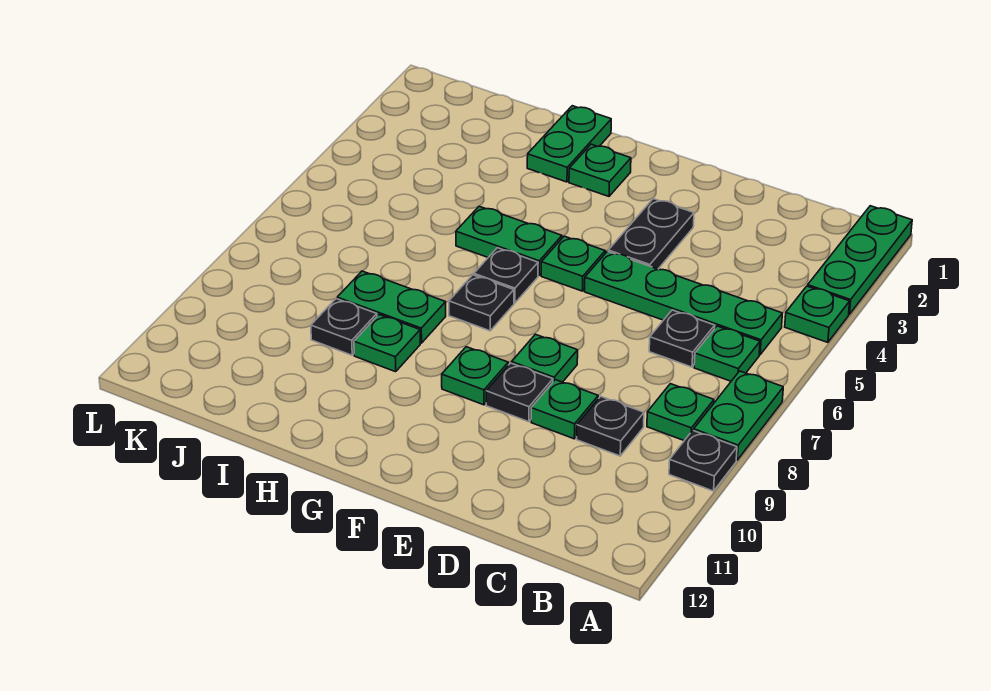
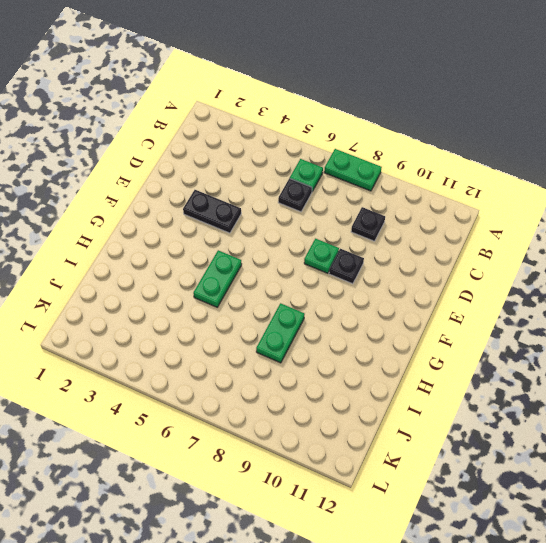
none -> green plate A1:A3 level 1
none -> green plate A4 level 1
none -> black plate A9 level 1

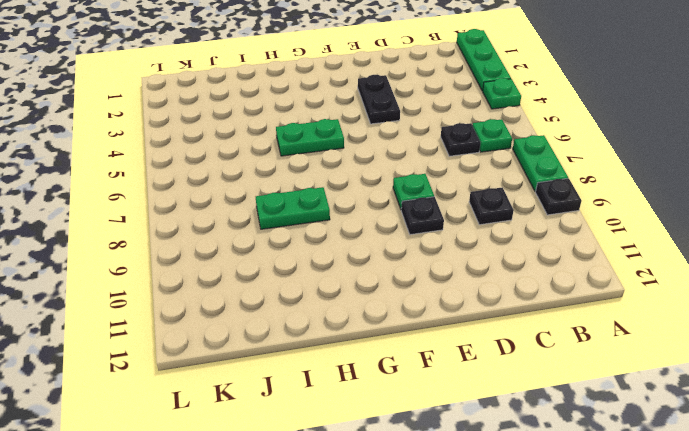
none -> green plate B5:E5 level 1
none -> green plate B8 level 1
none -> green plate D9 level 1

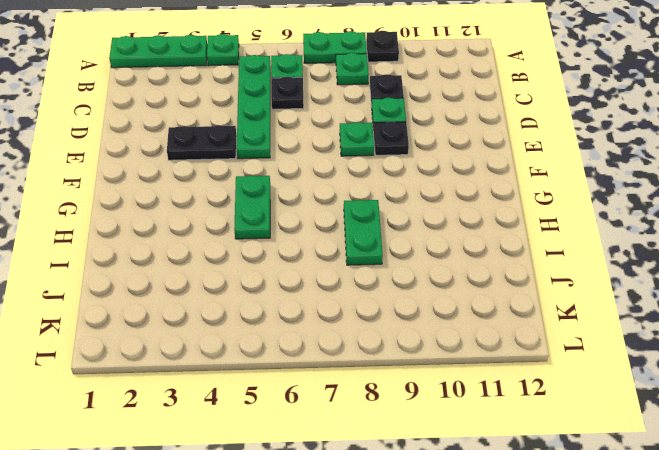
none -> green plate F5 level 1
none -> green plate F9 level 1
none -> green plate G2 level 1

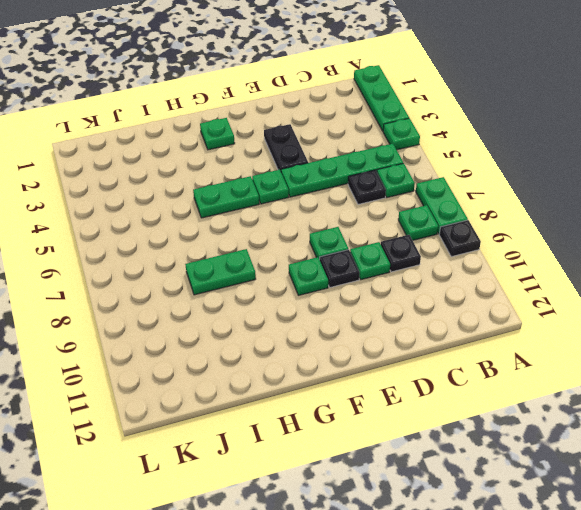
none -> black plate G6 level 1
none -> black plate G7 level 1
none -> green plate H1:H2 level 1

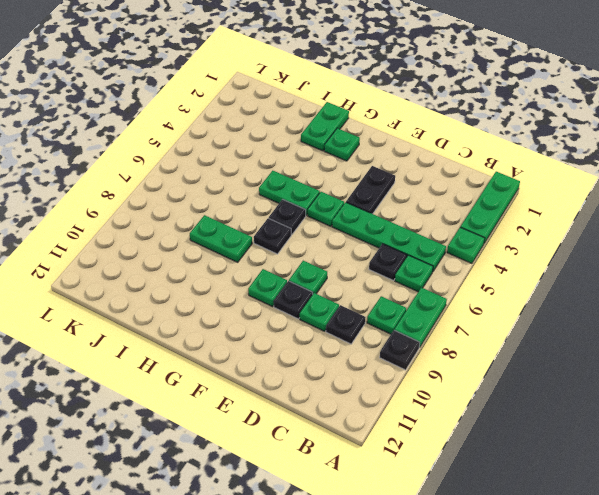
none -> green plate H9 level 1
none -> black plate I9 level 1

